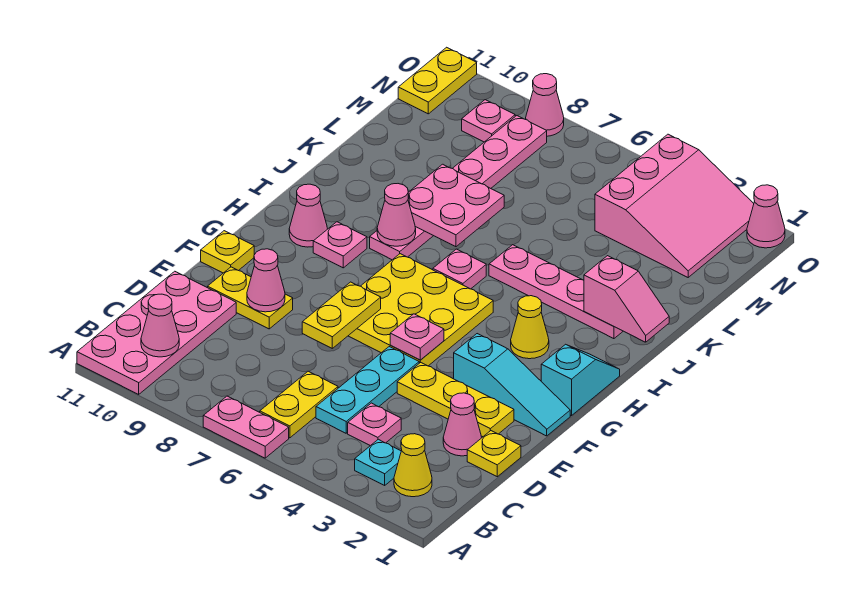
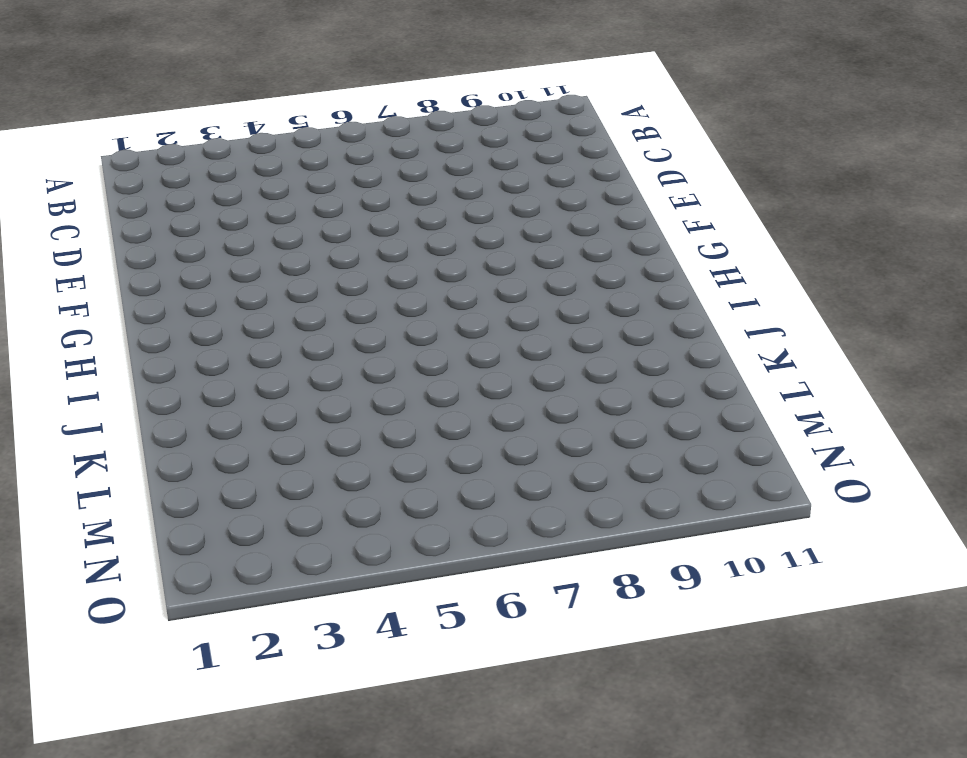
none -> pink plate A6:A7 level 1
none -> pink plate A10:D11 level 1
none -> yellow cone B2 level 1
none -> cyan plate B3 level 1

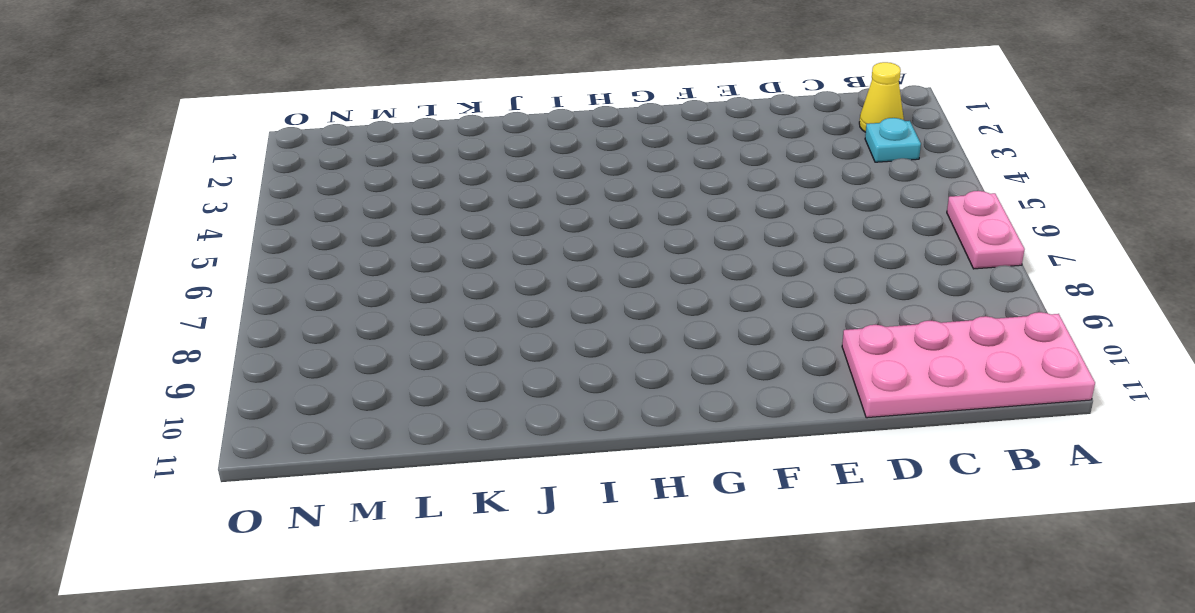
none -> yellow plate B6:C6 level 1
none -> pink plate C4 level 1
none -> cyan plate C5:E5 level 1
none -> yellow plate D1 level 1

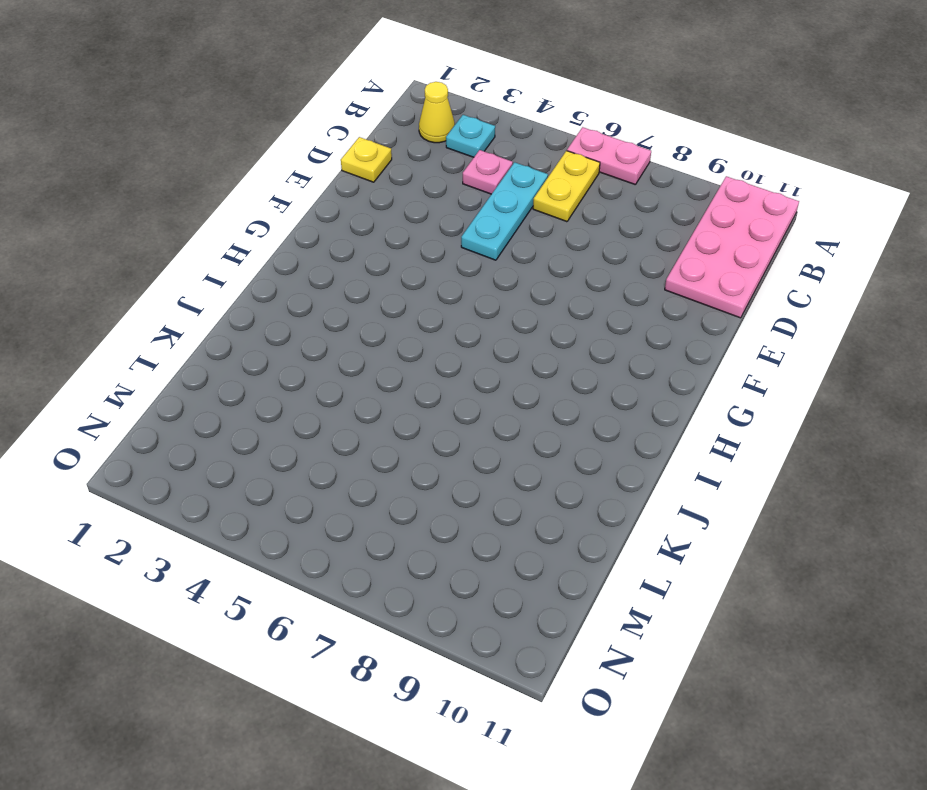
none -> pink cone D2 level 1
none -> yellow plate E2:E4 level 1
none -> yellow plate E9:E10 level 1
none -> cyan slope F1:F3 level 1 top 3

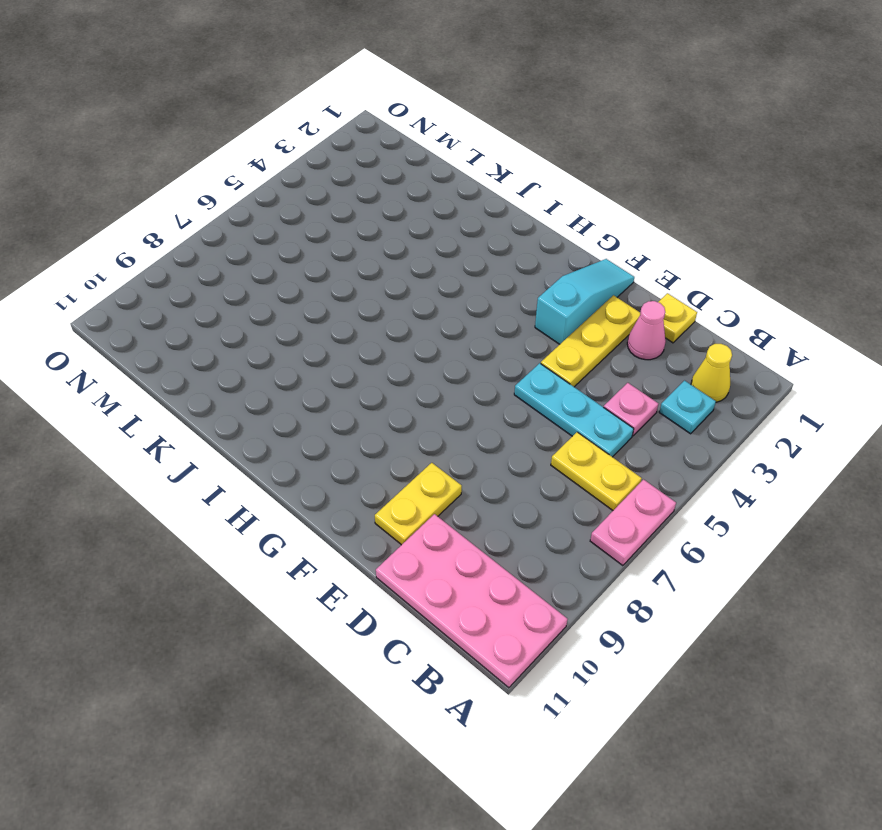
none -> yellow plate F5:H7 level 1
none -> yellow plate F11 level 1
none -> cyan slope G1:H1 level 1 top G
none -> yellow cone H3 level 1

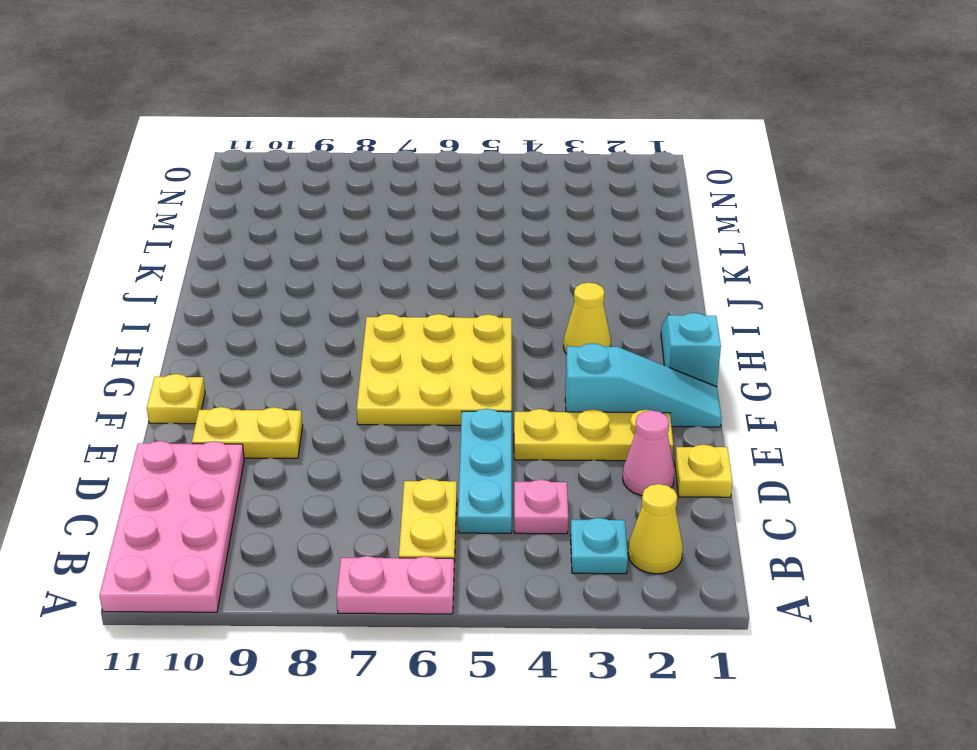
none -> pink plate H9 level 1
none -> pink cone H10 level 1
none -> pink plate I6 level 1
none -> pink plate I8:N8 level 1

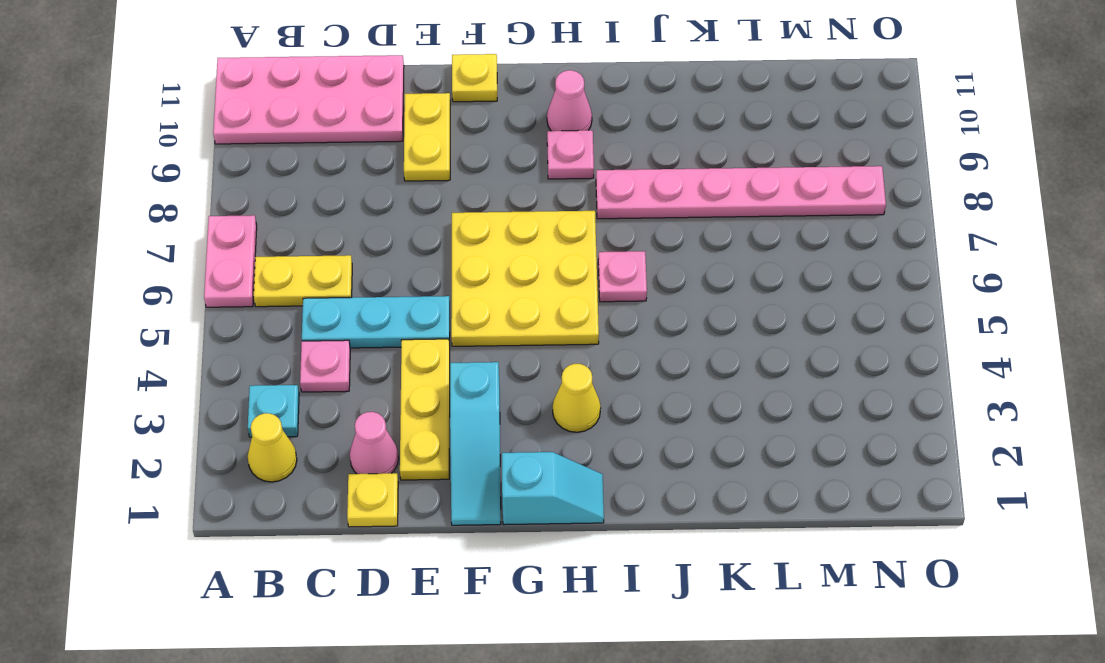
none -> pink plate J2:J5 level 1
none -> pink slope M2:O4 level 1 top 4
none -> pink plate N9 level 1
none -> yellow plate N11:O11 level 1

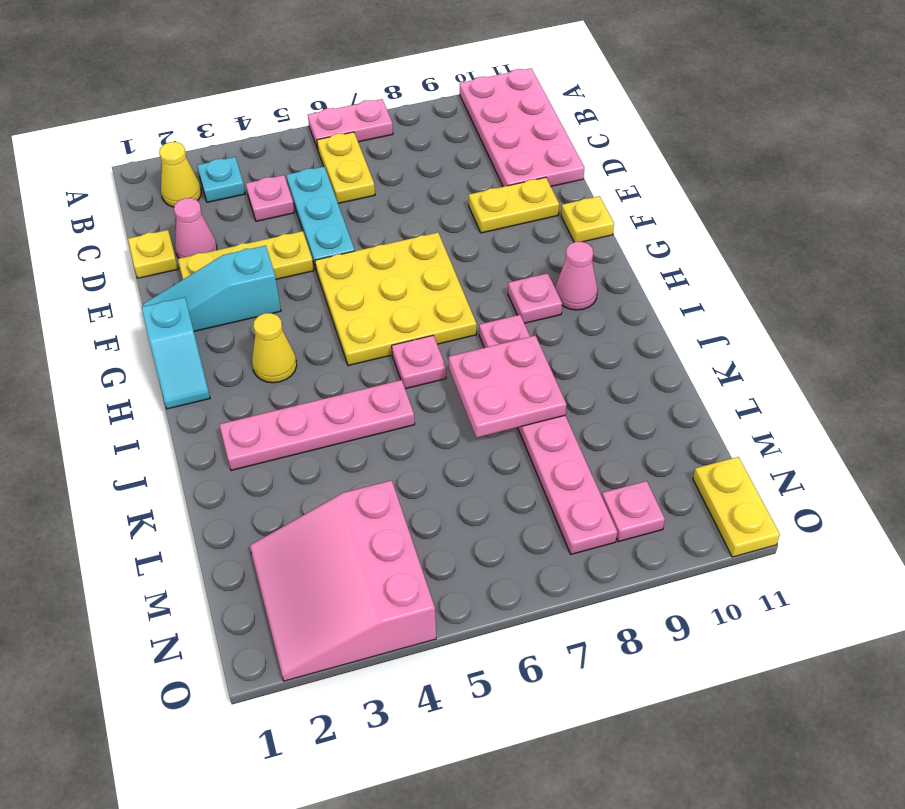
none -> pink cone O1 level 1
none -> pink cone O8 level 1
none -> pink cone B10 level 2
none -> yellow plate E7:F7 level 2

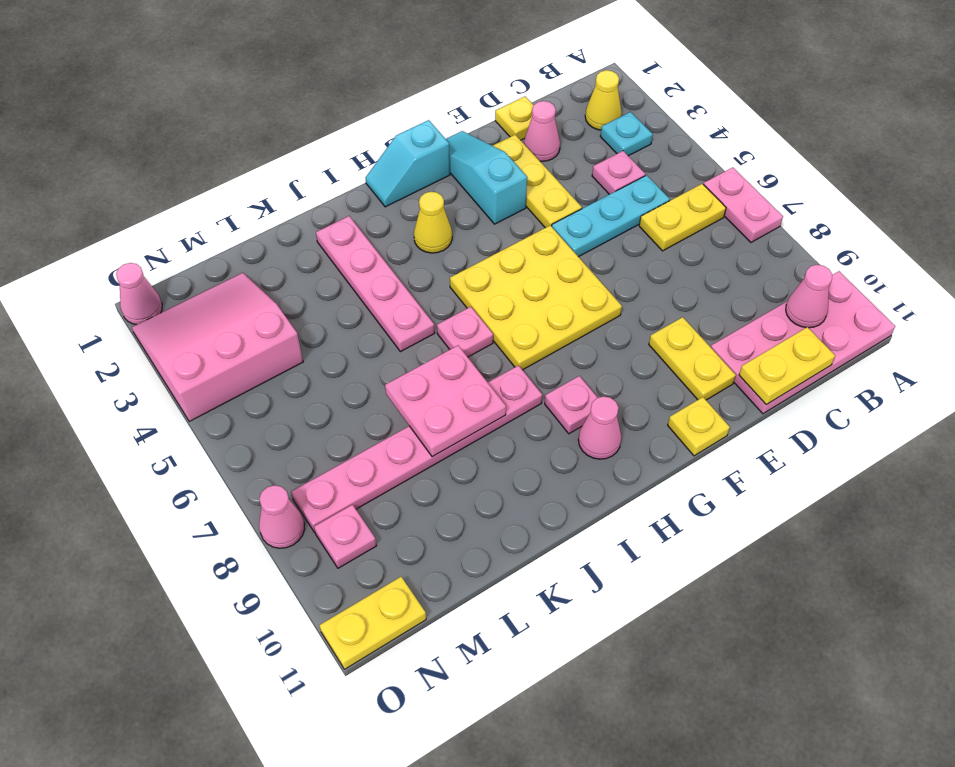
yellow plate C11:D11 level 2 -> yellow plate E7:F7 level 2
none -> pink cone E9 level 2
none -> pink plate F5 level 2
none -> pink cone I8 level 2
none -> pink slope J1:J2 level 2 top 2

